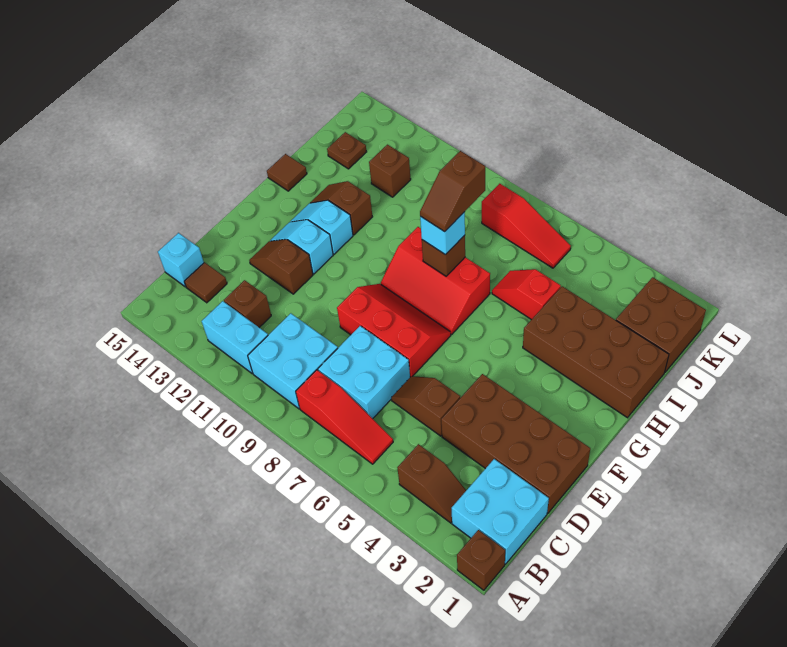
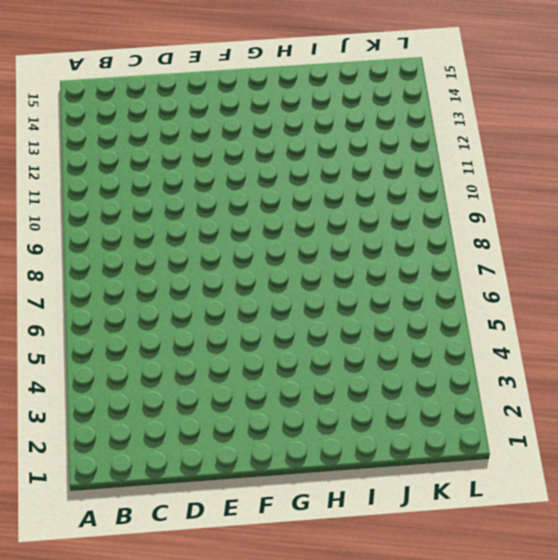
none -> brown brick A1 level 1
none -> cyan brick B1:C2 level 1
none -> brown slope B3:B4 level 1 top 4

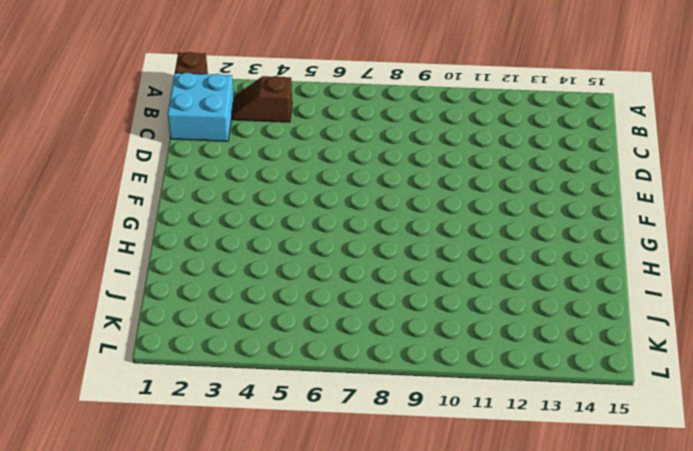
none -> red slope B6:B8 level 1 top 8
none -> cyan brick B9:C10 level 1
none -> cyan brick B11:B12 level 1

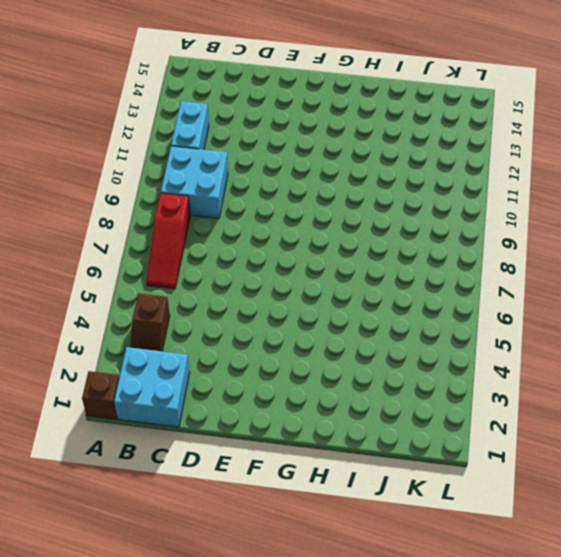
none -> cyan brick C7:D8 level 1
none -> brown brick C12 level 1
none -> brown tile C14 level 1

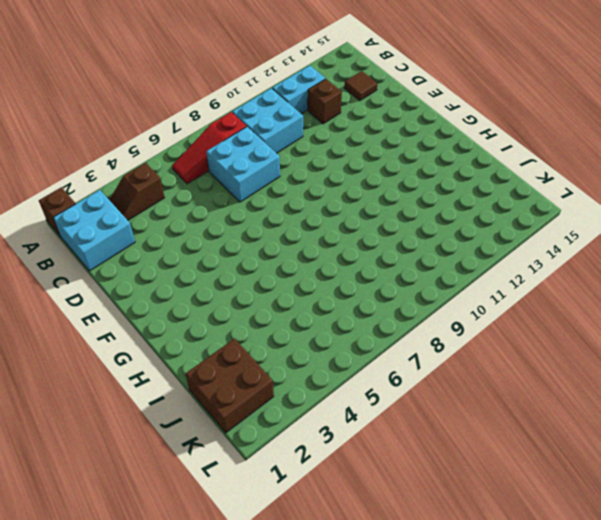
none -> cyan brick C15 level 1
none -> brown brick D1:E4 level 1
none -> brown slope D5:D6 level 1 top 5

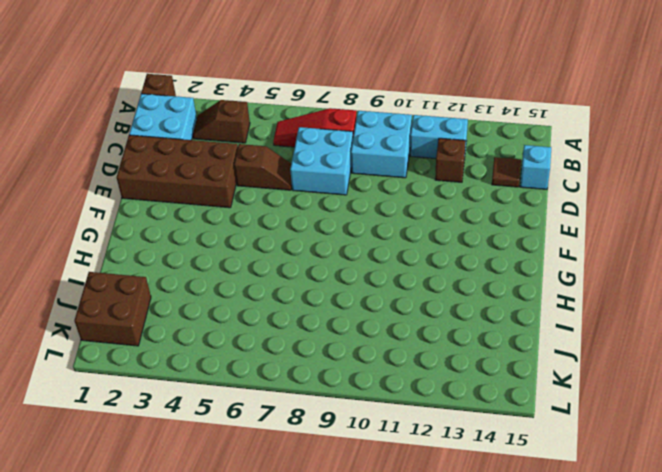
none -> red slope E7:F9 level 1 top E
none -> brown slope E12:E13 level 1 top 12
none -> cyan slope F12:F13 level 1 top 12

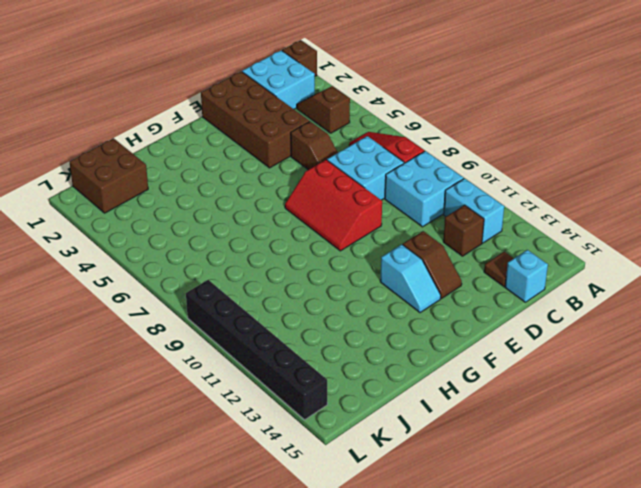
black brick L9:L14 level 1 -> none
none -> red slope G7:H9 level 1 top H
none -> cyan slope G12:G13 level 1 top 12
none -> brown brick H1:I4 level 1

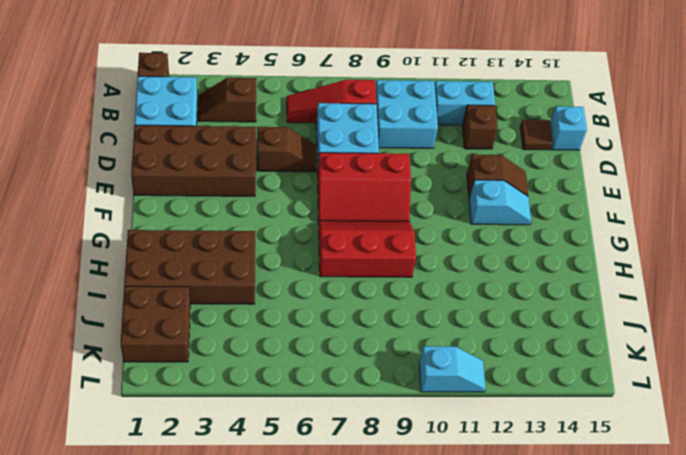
cyan slope L10:L11 level 1 top 10 -> cyan slope G12:G13 level 1 top 12
none -> brown slope H12:H13 level 1 top 12
none -> brown tile H15 level 1
none -> red slope I5:I6 level 1 top 5

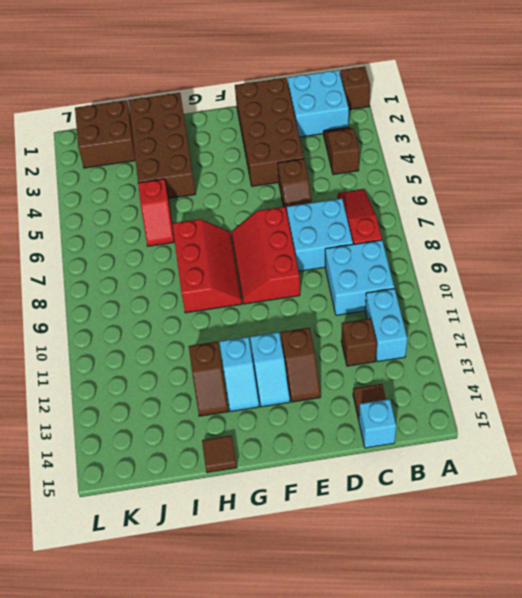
none -> brown brick J12 level 1
none -> brown plate J14 level 1
none -> red slope K6:K8 level 1 top 8

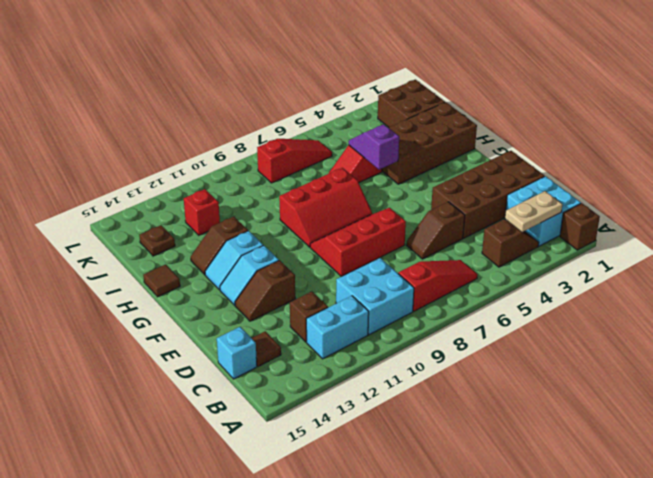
tan plate B2:B3 level 2 -> none
purple slope H5:I5 level 2 top H -> none
red brick J12 level 1 -> brown brick J12 level 1
none -> cyan brick C7:D8 level 1
none -> brown brick H8 level 2
none -> cyan brick H8 level 3

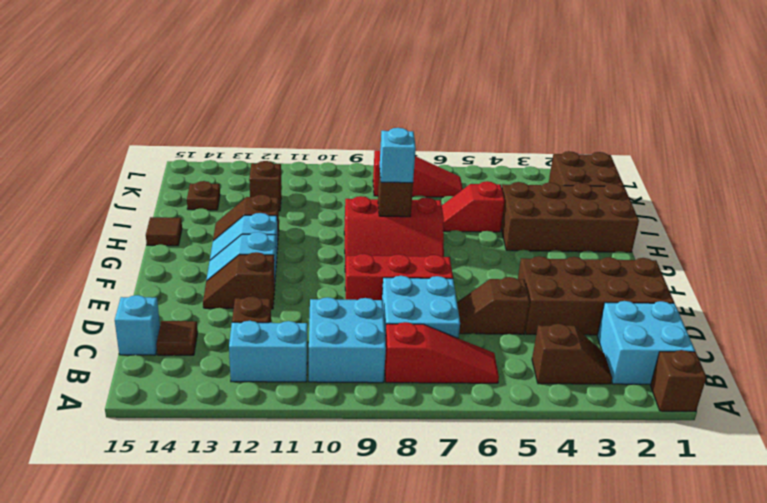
none -> brown slope H8:I8 level 4 top I

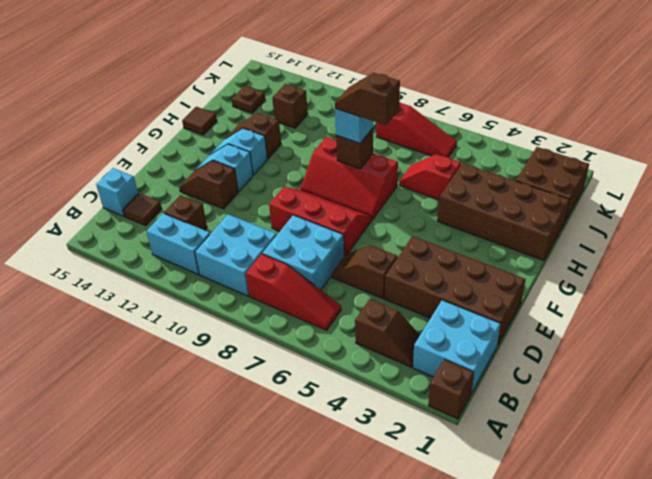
brown slope H7:H8 level 4 top 7 -> brown slope H8:I8 level 4 top I

